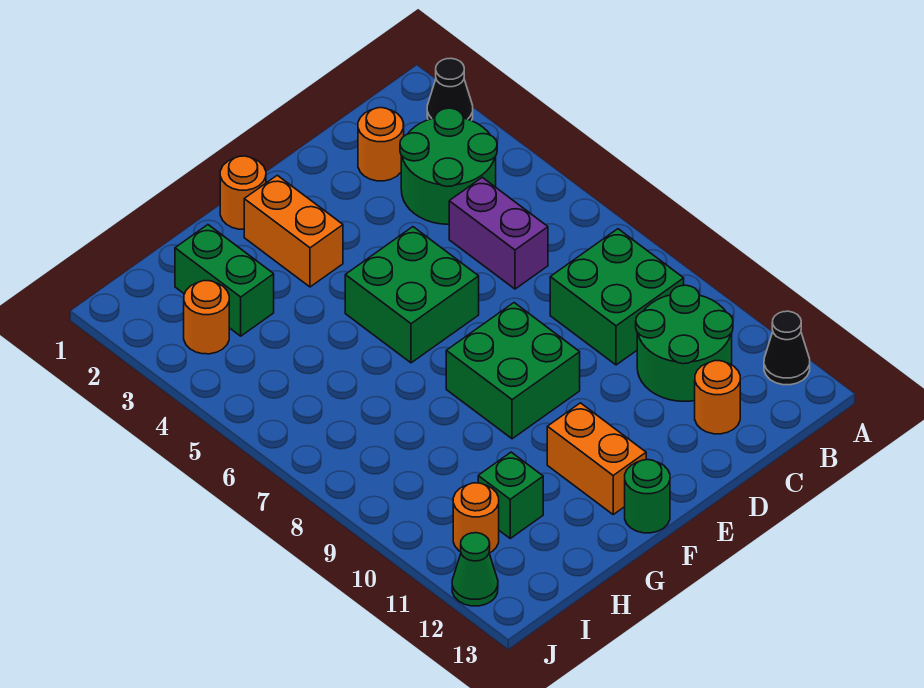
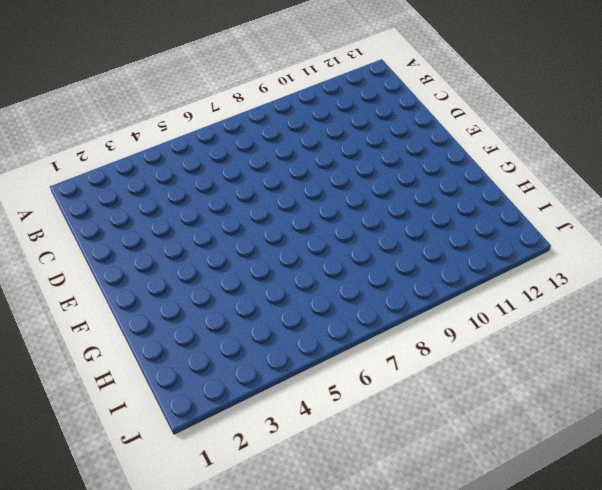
none -> black cone A2 level 1
none -> black cone A12 level 1
none -> green round brick B3:C4 level 1

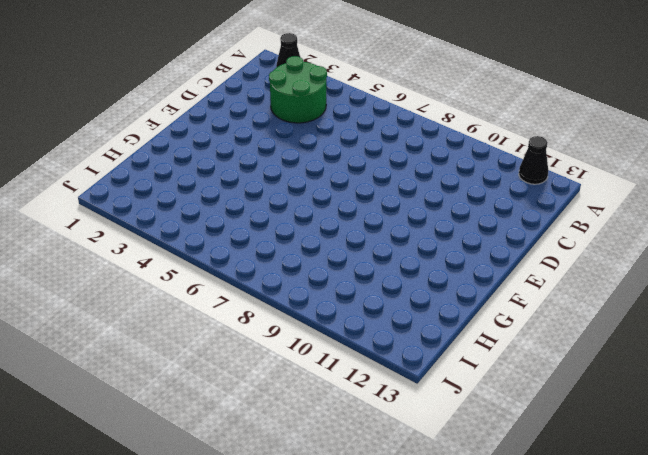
none -> green brick B8:C9 level 1
none -> green round brick B10:C11 level 1
none -> orange round brick C2 level 1

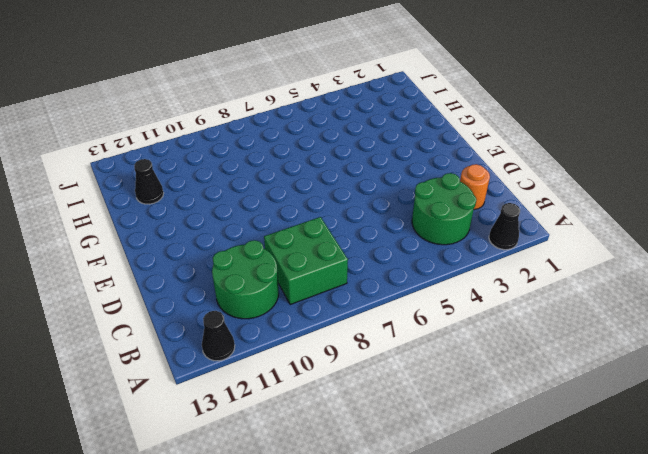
black cone H12 level 1 -> none
none -> purple brick C5:C6 level 1
none -> orange round brick C12 level 1
none -> green brick E5:F6 level 1

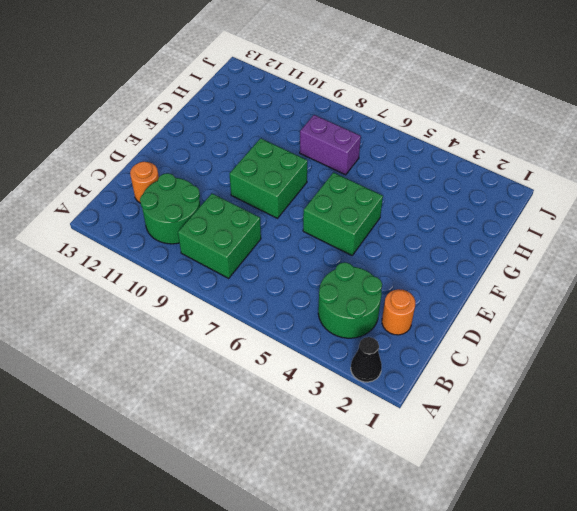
purple brick H7:H8 level 1 -> purple brick C5:C6 level 1
none -> black cone A12 level 1
none -> orange round brick F1 level 1
none -> orange brick F2:F3 level 1

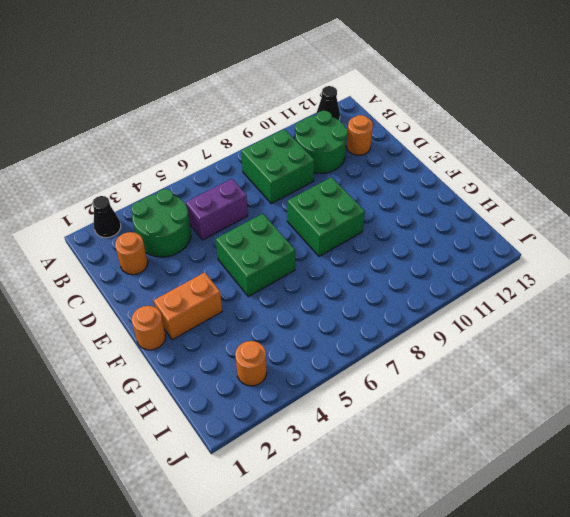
none -> orange brick F11:F12 level 1
none -> green round brick F13 level 1
none -> green brick H2:H3 level 1

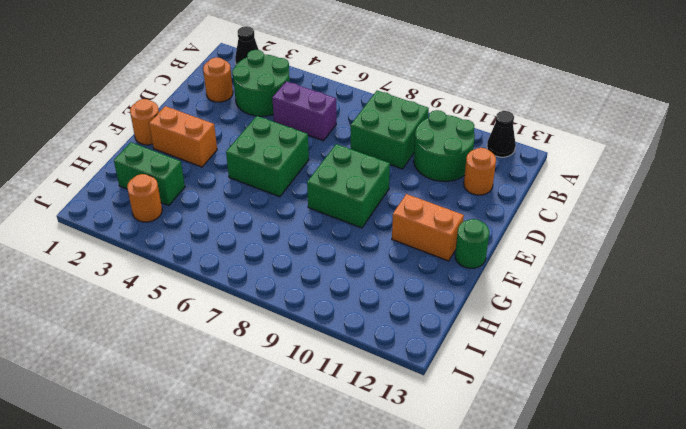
none -> green brick H11 level 1
none -> orange round brick I11 level 1
none -> green cone J12 level 1

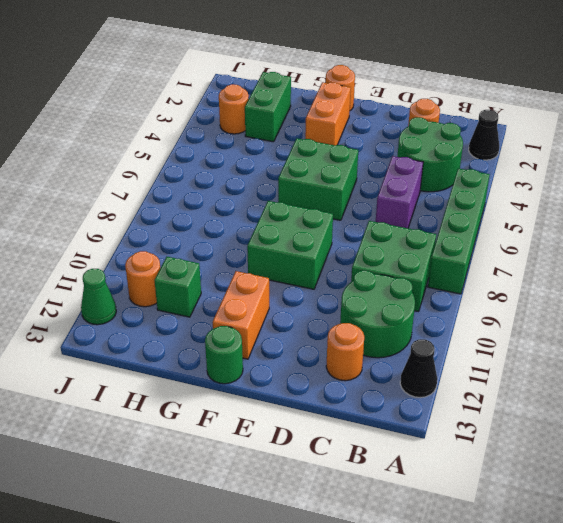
green brick A5:A8 level 1 -> none

